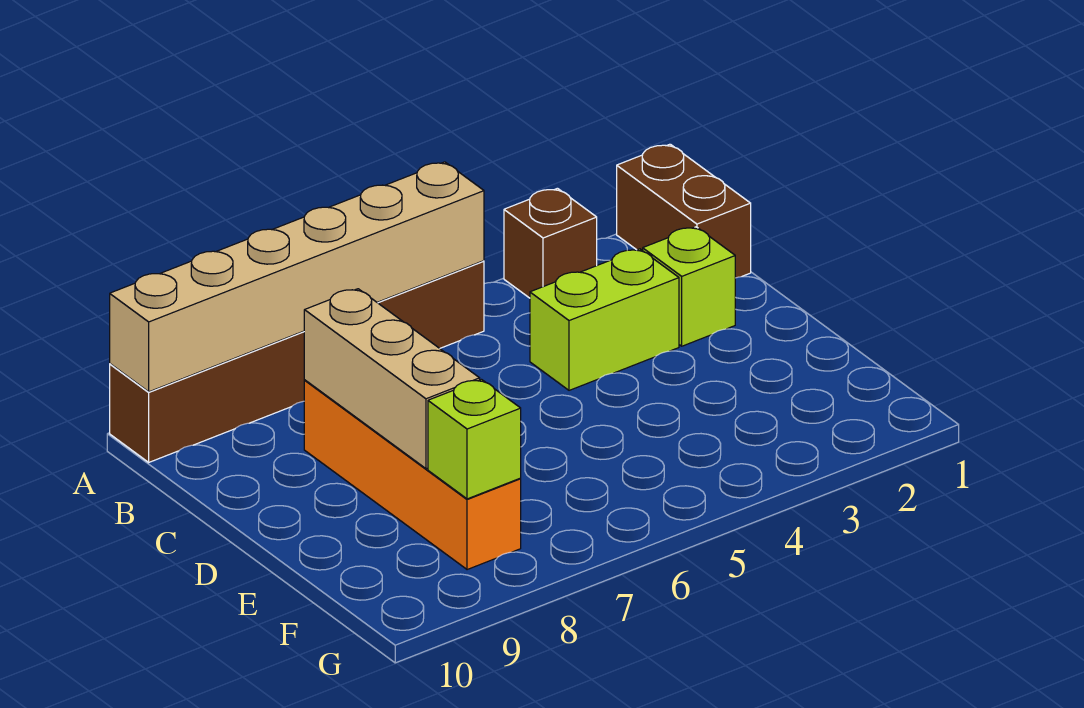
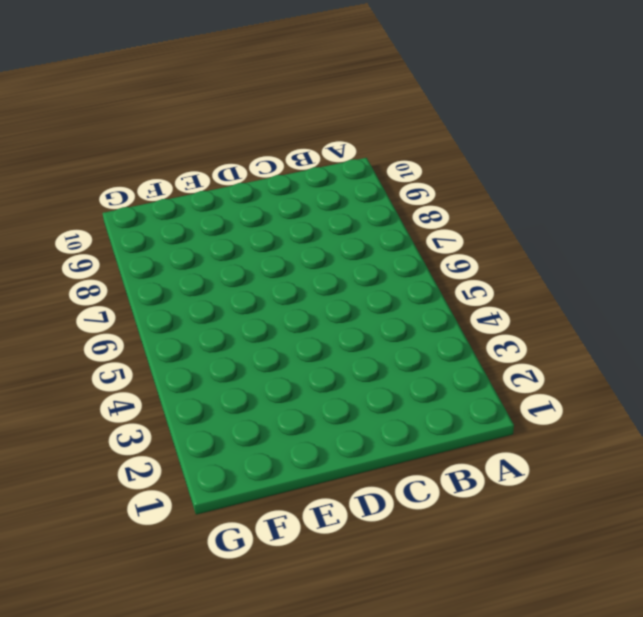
none -> brown brick A1:B1 level 1
none -> brown brick A3 level 1

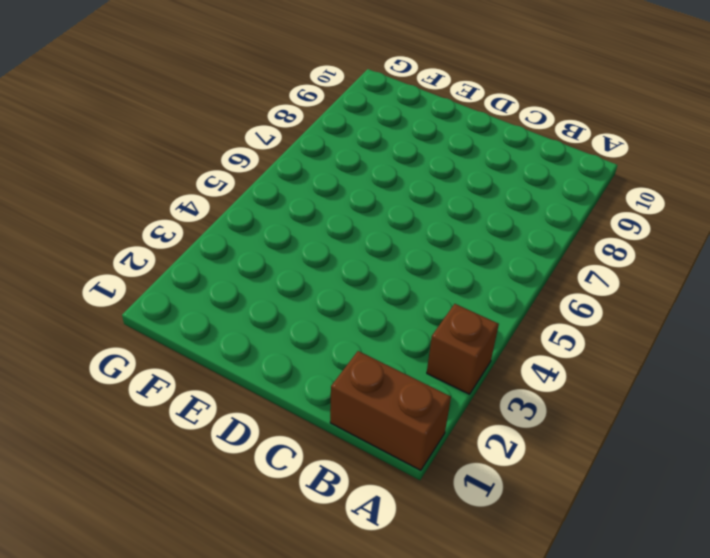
none -> brown brick A5:A10 level 1
none -> lime brick C2 level 1

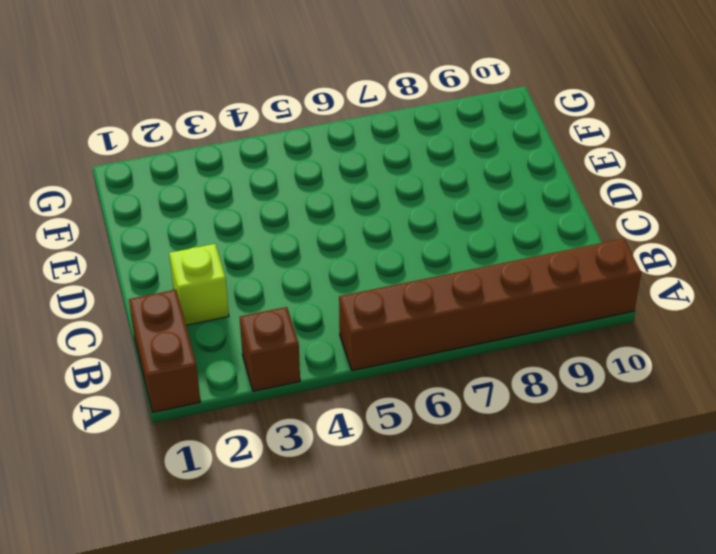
none -> lime brick C3:C4 level 1
none -> orange brick C8:F8 level 1

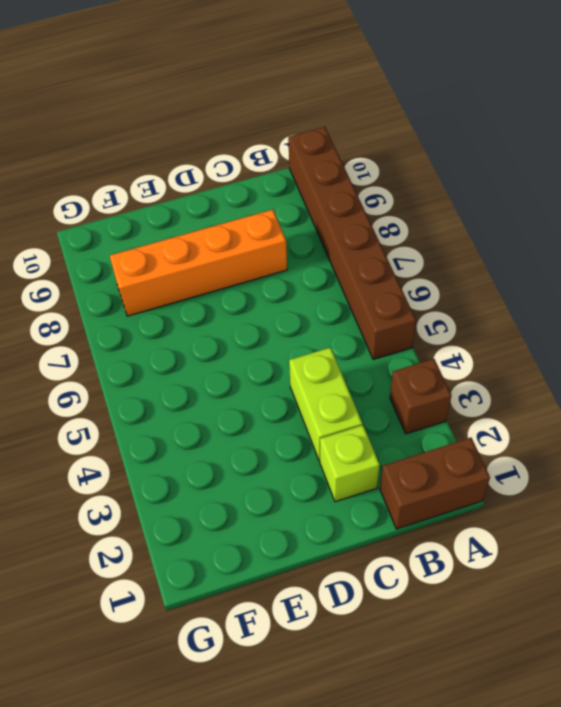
none -> tan brick A5:A10 level 2
none -> tan brick C8:E8 level 2

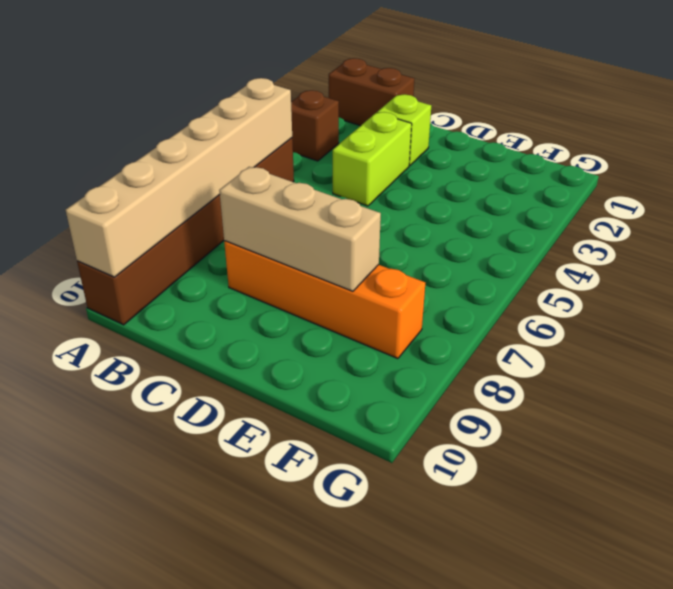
none -> lime brick F8 level 2

